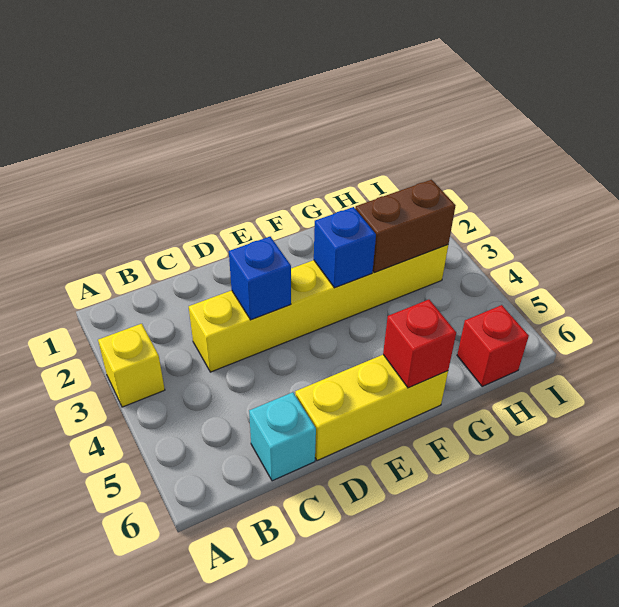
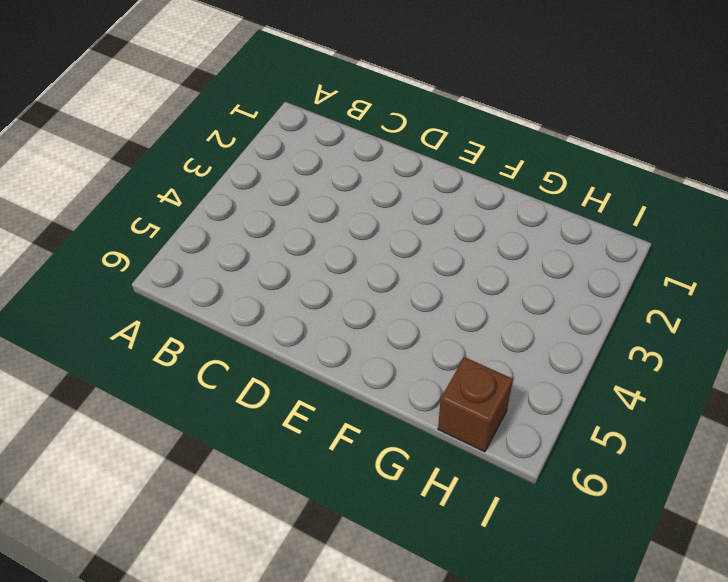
brown brick H6 level 1 -> red brick H6 level 1
none -> yellow brick A3 level 1
none -> yellow brick C3:H3 level 1

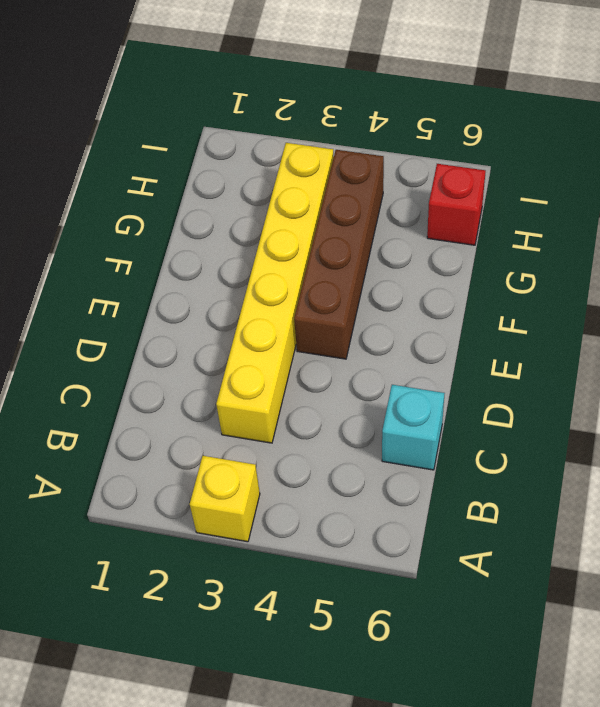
brown brick E4:H4 level 1 -> none
none -> yellow brick D6:F6 level 1
none -> blue brick D3 level 2

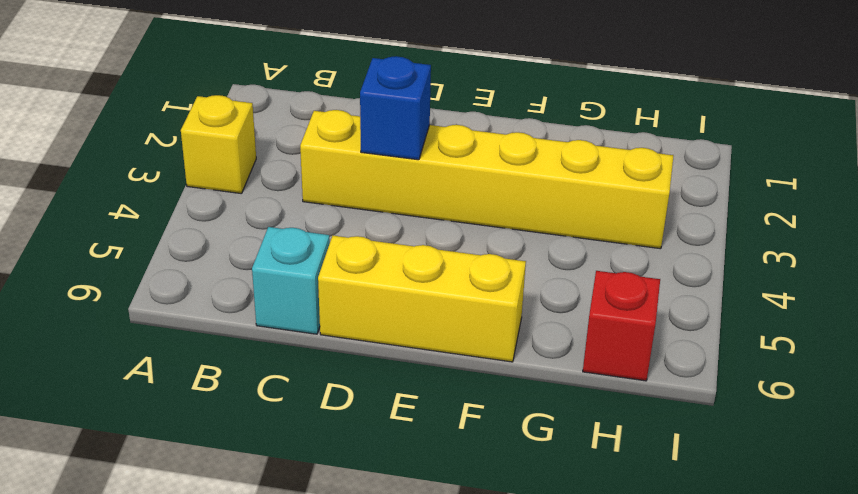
none -> blue brick F3 level 2
none -> red brick F6 level 2

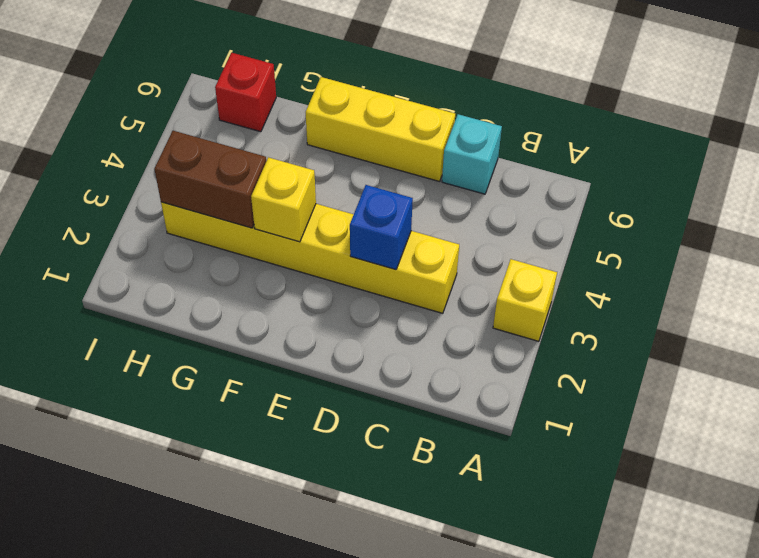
yellow brick F3 level 2 -> blue brick F3 level 2
none -> red brick F6 level 2

